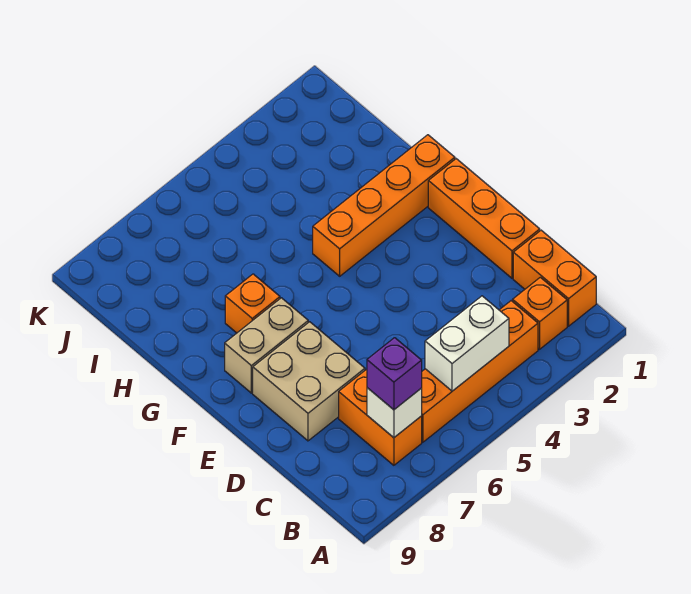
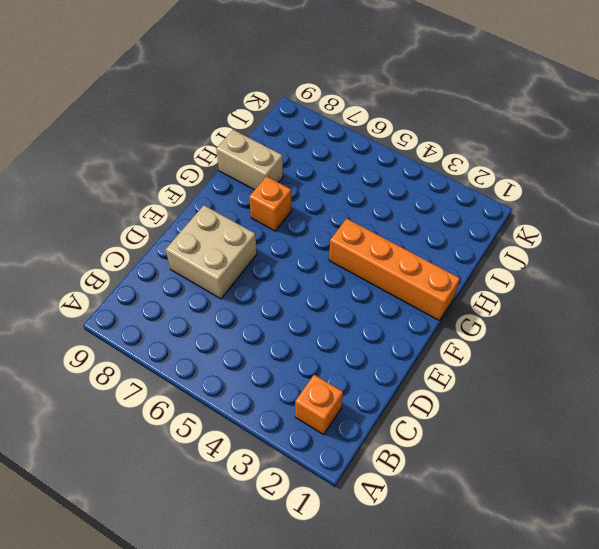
tan brick H8:H9 level 1 -> tan brick F7:F8 level 1
none -> orange brick B1:C1 level 1
none -> orange brick B3:B6 level 1
none -> orange brick B7:C7 level 1

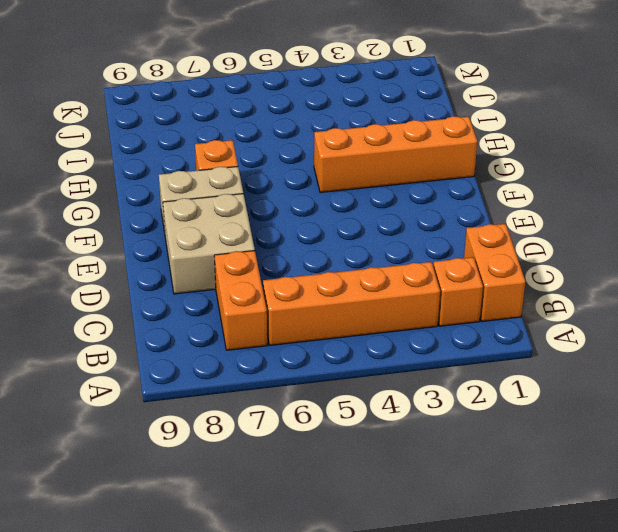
none -> orange brick D1:F1 level 1
none -> white brick B4:B5 level 2
none -> white brick B7 level 2

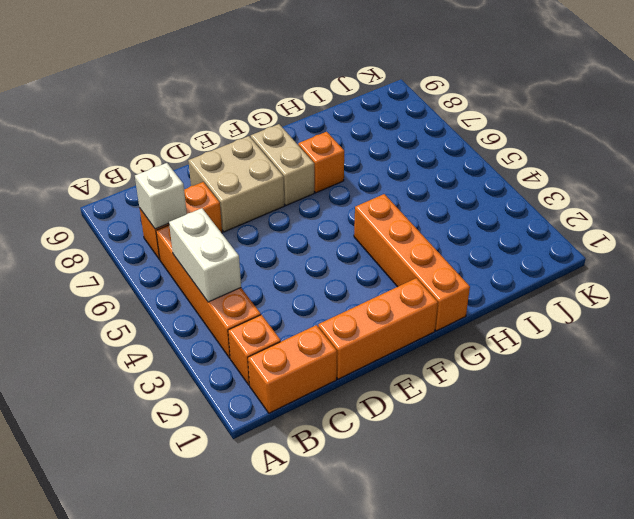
none -> purple brick B7 level 3

